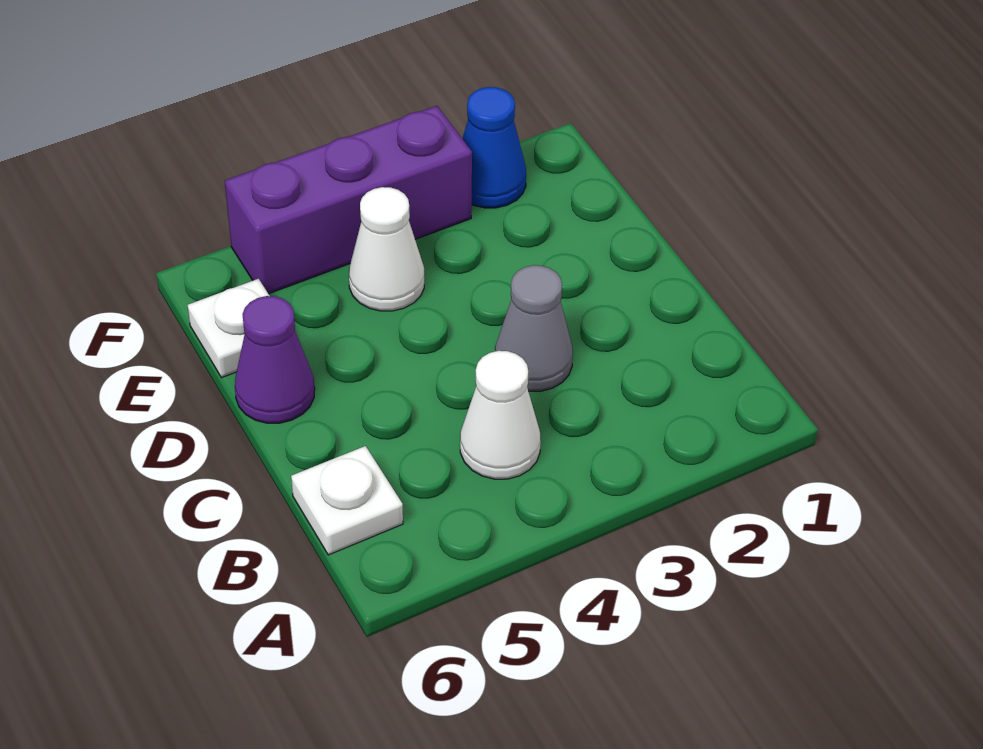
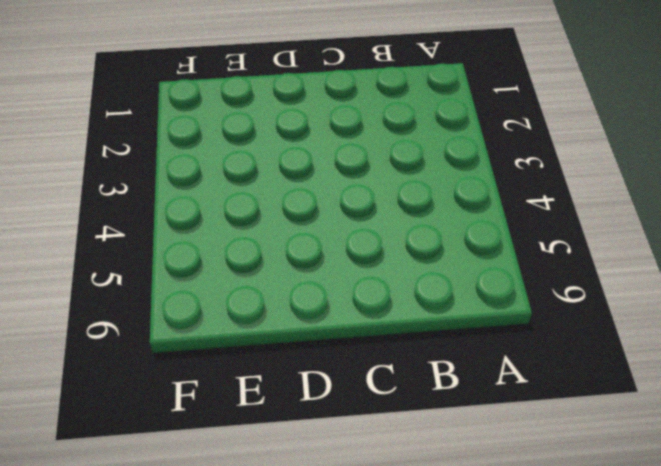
none -> white cone B4 level 1
none -> white plate B6 level 1

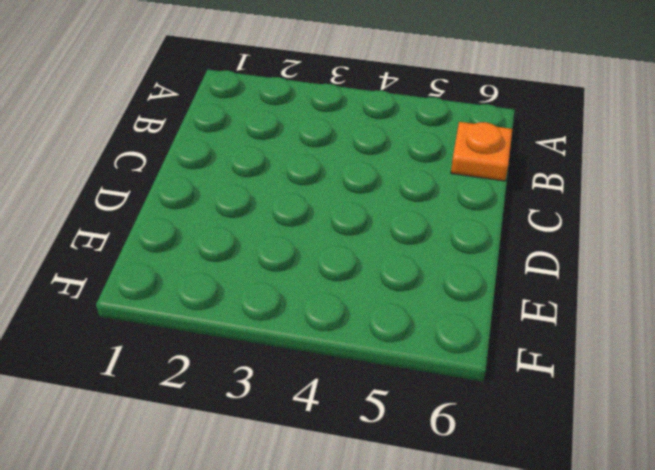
orange plate B6 level 1 -> white plate B6 level 1
none -> white cone B4 level 1
none -> grey cone C3 level 1

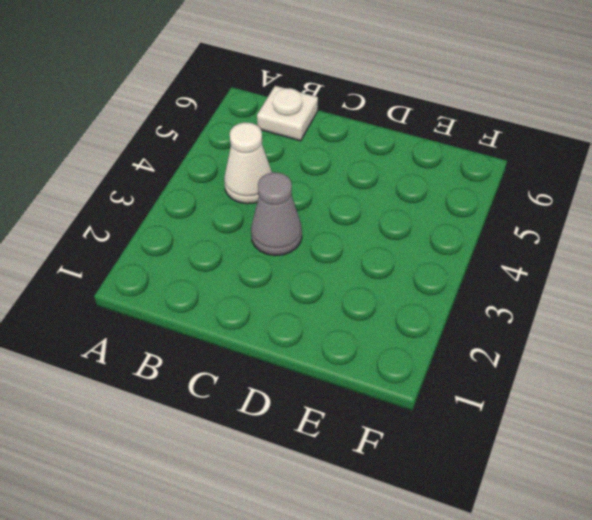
none -> purple cone D6 level 1
none -> white cone E4 level 1

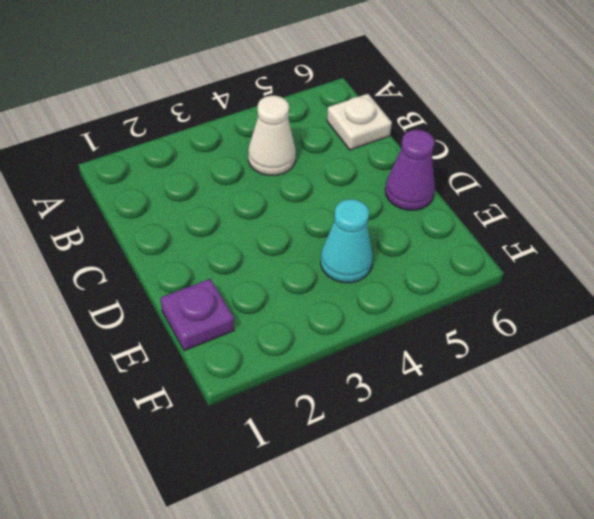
purple plate E1 level 1 -> none
cyan cone E4 level 1 -> white cone E4 level 1
none -> grey cone C3 level 1
none -> white plate E6 level 1

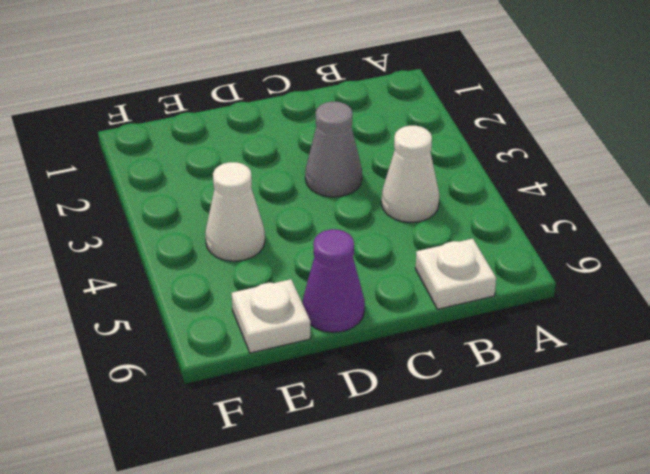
none -> blue cone F2 level 1
none -> purple brick F3:F5 level 1

